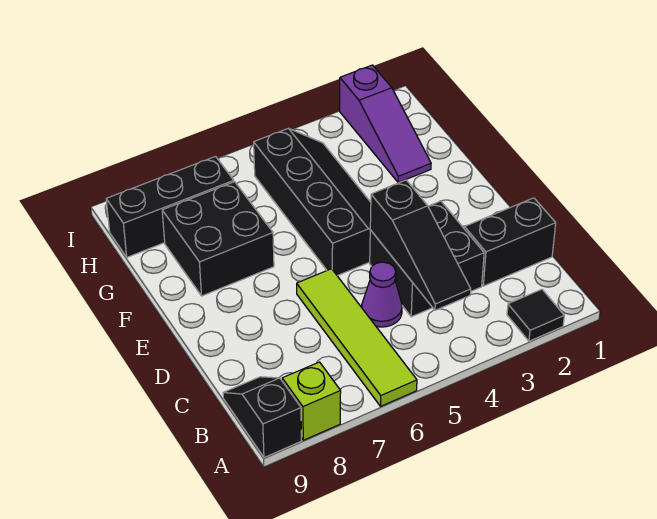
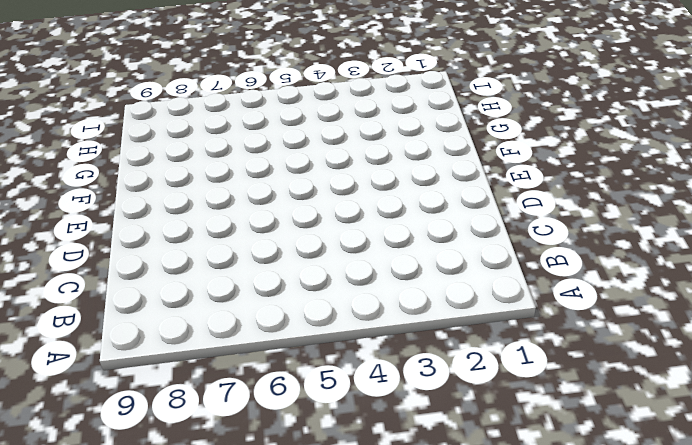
none -> black tile A2 level 1
none -> lime tile A6:D6 level 1
none -> lime brick A8 level 1

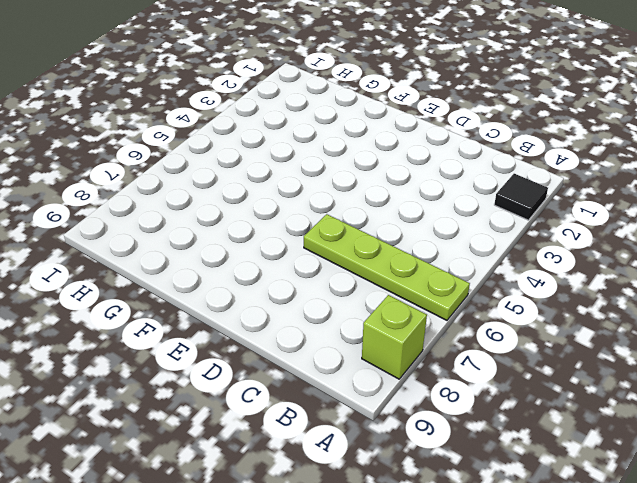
lime plate A6:D6 level 1 -> lime tile A6:D6 level 1
none -> black slope A9:B9 level 1 top A
none -> black brick C1:C2 level 1
none -> black brick C3:D4 level 1

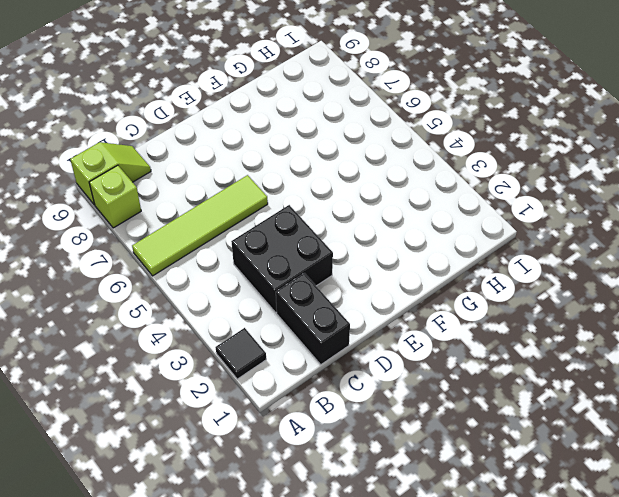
lime slope A9:B9 level 1 top A -> black slope A9:B9 level 1 top A
none -> purple cone C5 level 1
none -> black slope E4:H5 level 1 top 5
none -> black brick F7:G8 level 1

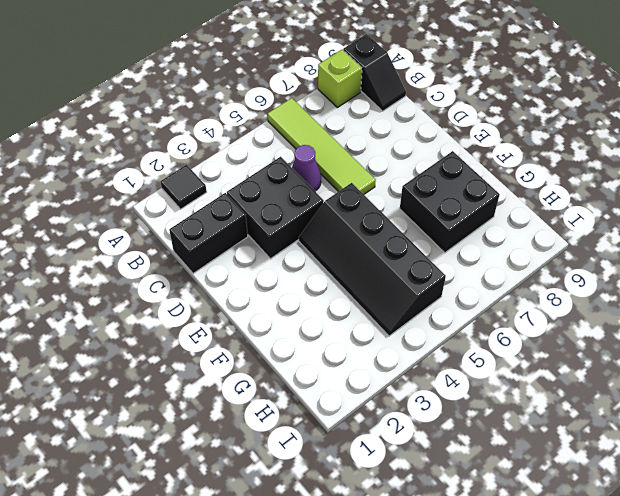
none -> purple slope G2:I2 level 1 top I
none -> black brick H7:H9 level 1
none -> black slope B4:D4 level 2 top D

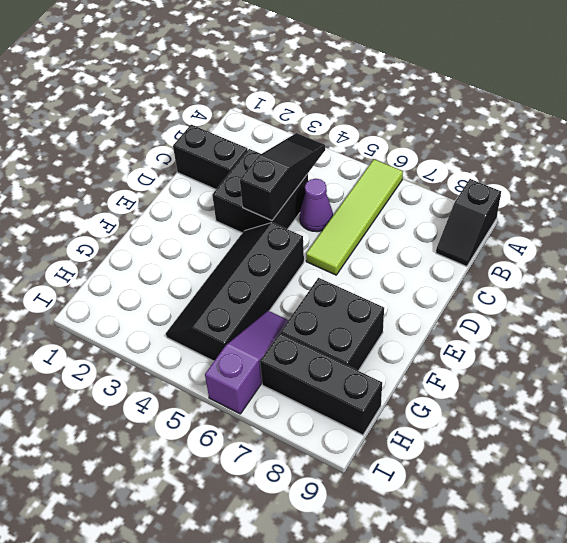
purple slope G6:I6 level 1 top I -> purple slope G2:I2 level 1 top I
none -> black tile A2 level 1
none -> lime brick A8 level 1

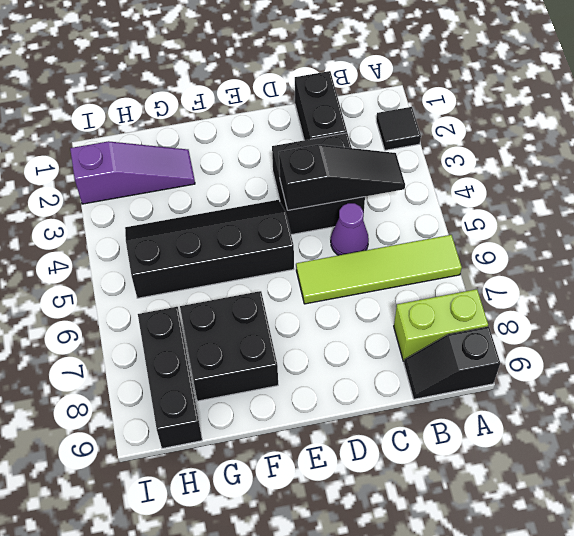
lime brick A8:B8 level 1 -> lime brick A8 level 1

